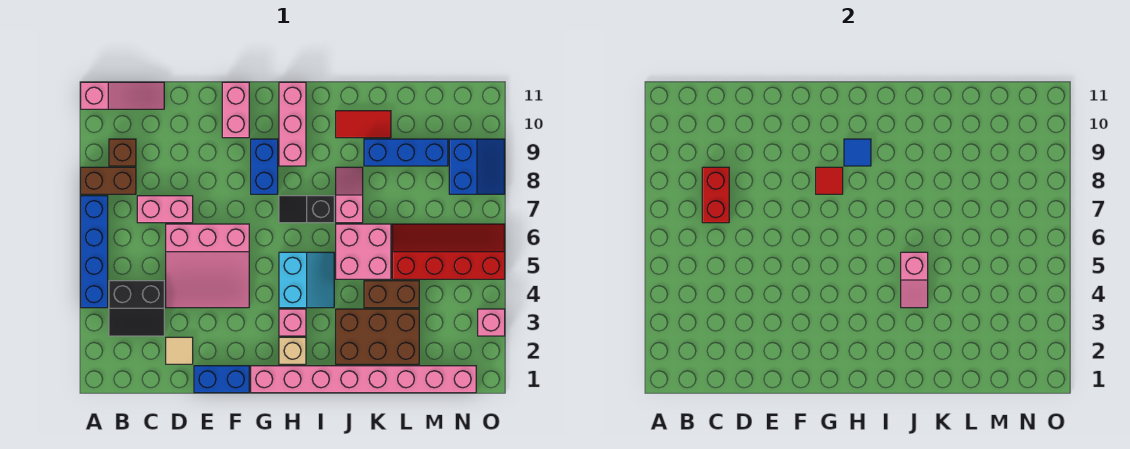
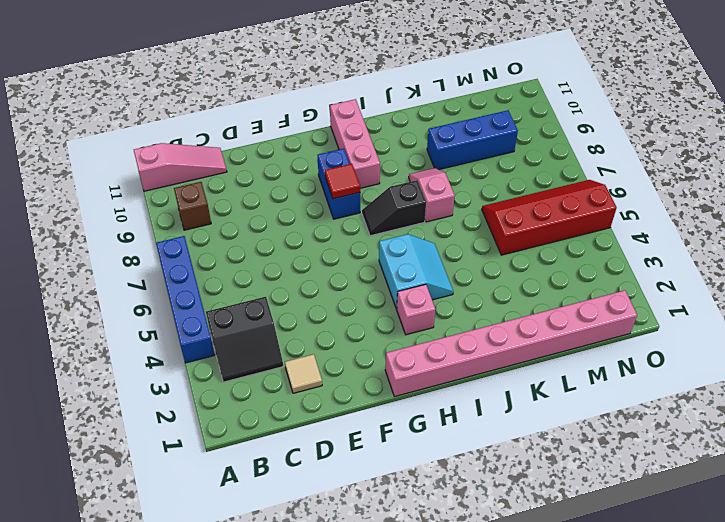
none -> brown brick A8:B8 level 1
none -> pink brick C7:D7 level 1
none -> pink slope D4:F6 level 1 top 6
none -> blue brick E1:F1 level 1

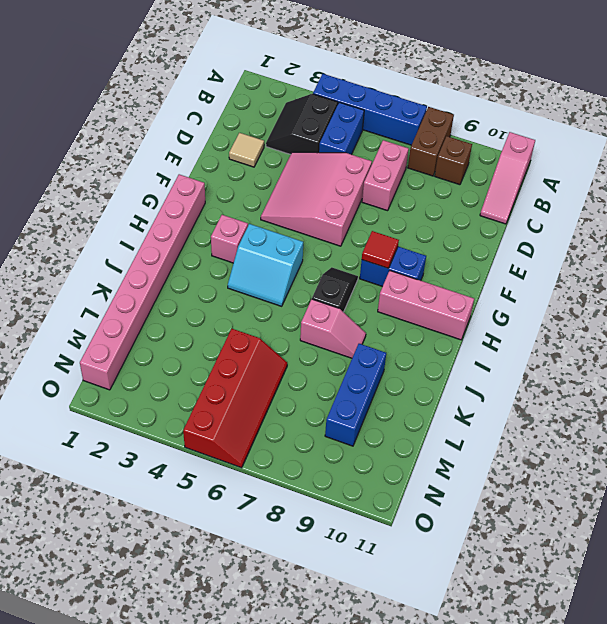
blue brick B5:C5 level 1 -> blue brick E1:F1 level 1
none -> pink brick F10:F11 level 1
none -> tan brick H2 level 1
none -> brown brick J2:L3 level 1
none -> pink brick J5:K6 level 1

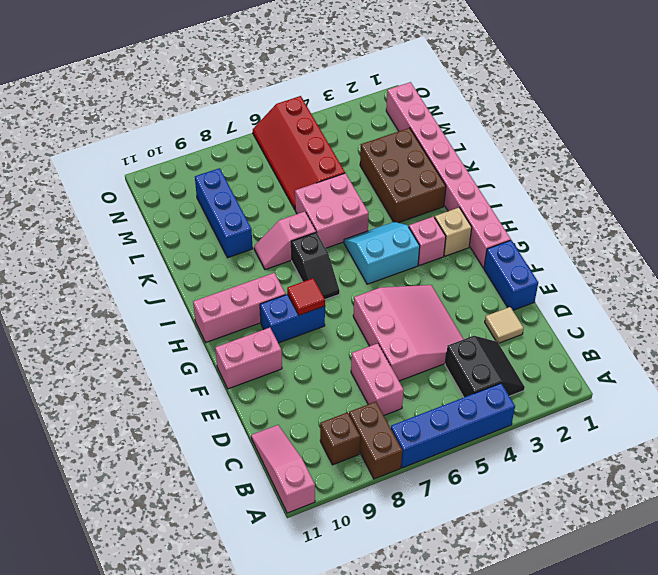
none -> red tile J10:K10 level 1
none -> brown brick K4:L4 level 1
none -> blue slope N8:O9 level 1 top N
none -> pink brick O3 level 1

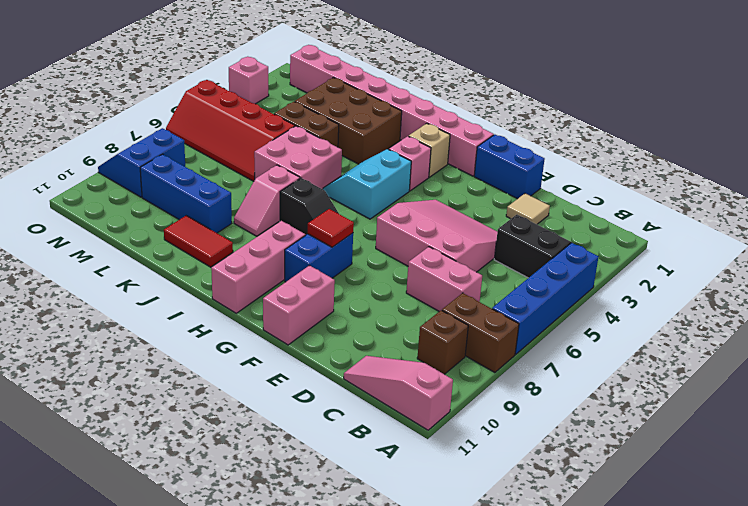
none -> red brick C7:C8 level 2
none -> blue tile H9 level 2
none -> pink slope J4:J5 level 2 top 5

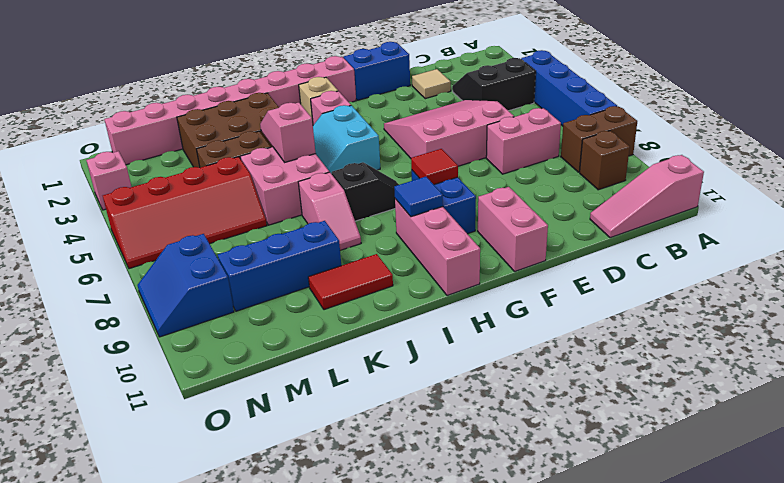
none -> red brick C7:C8 level 2

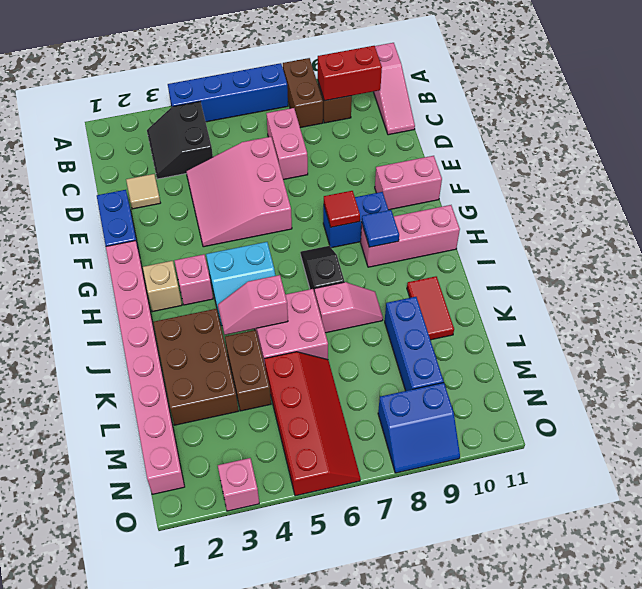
red brick B9:B10 level 2 -> red brick C7:C8 level 2

